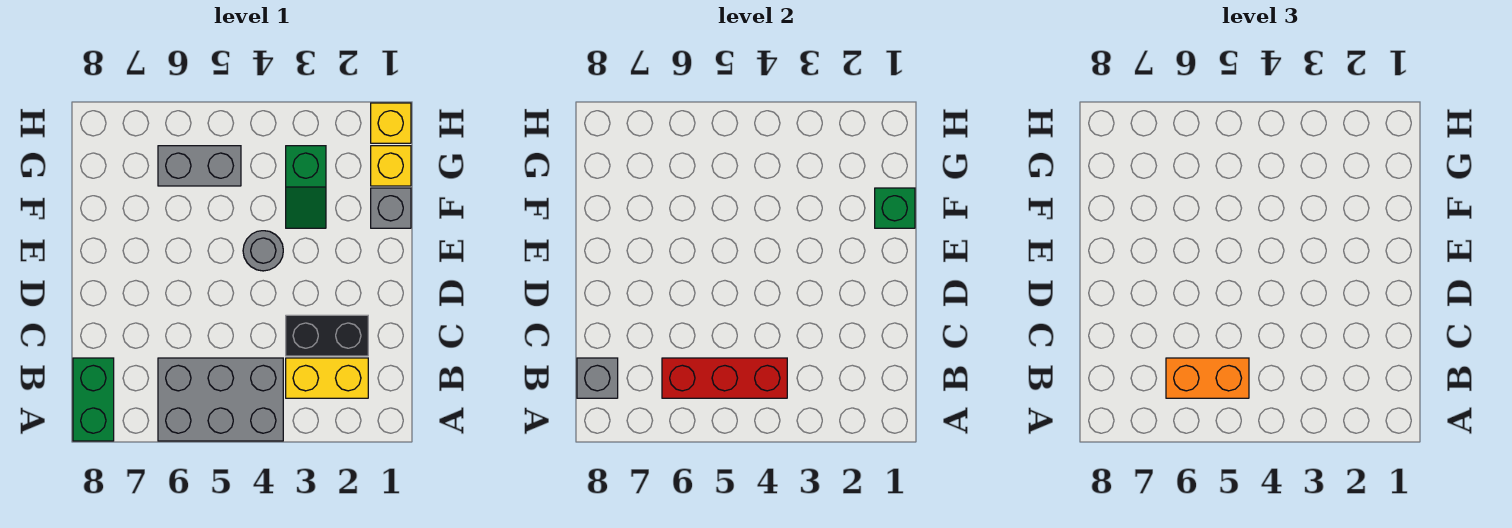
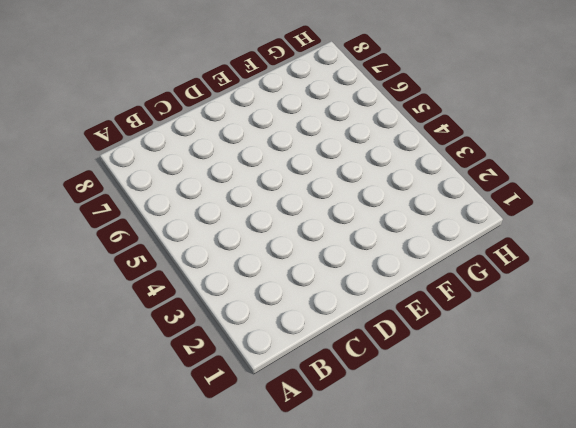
none -> grey brick A4:B6 level 1
none -> green brick A8:B8 level 1
none -> yellow brick B2:B3 level 1

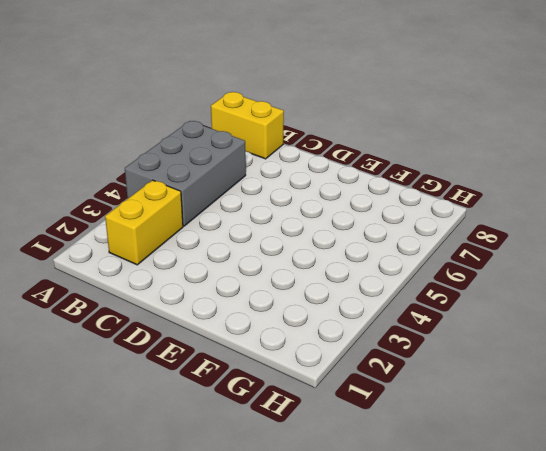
yellow brick A8:B8 level 1 -> green brick A8:B8 level 1
none -> black brick C2:C3 level 1
none -> grey round brick E4 level 1
none -> grey brick F1 level 1

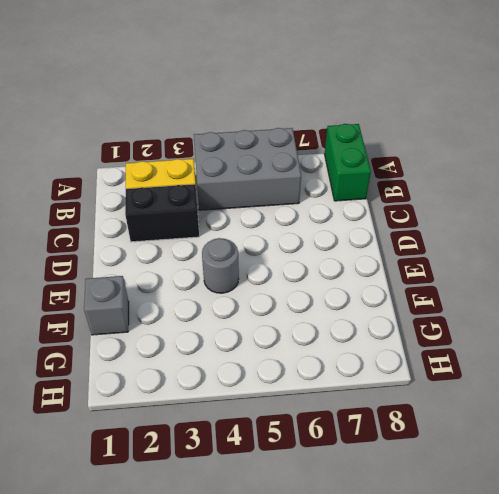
none -> green slope F3:G3 level 1 top G
none -> yellow brick G1 level 1
none -> grey brick G5:G6 level 1

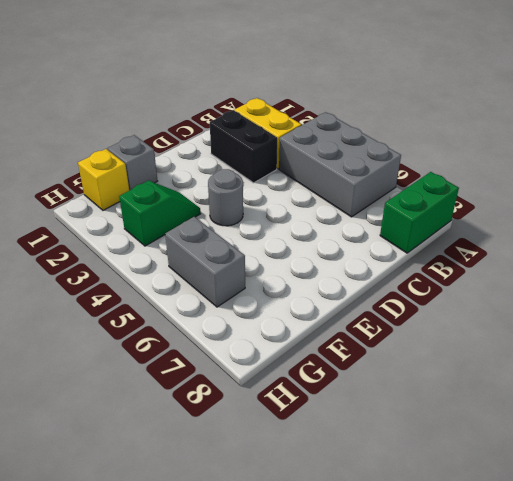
none -> yellow brick H1 level 1
none -> red brick B4:B6 level 2
none -> grey brick B8 level 2

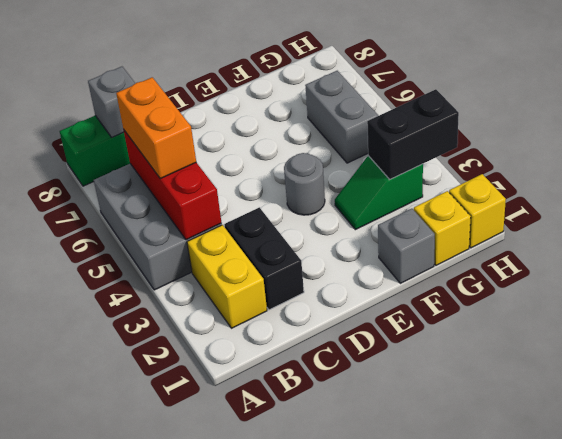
black brick G3:H3 level 2 -> none
none -> green brick F1 level 2

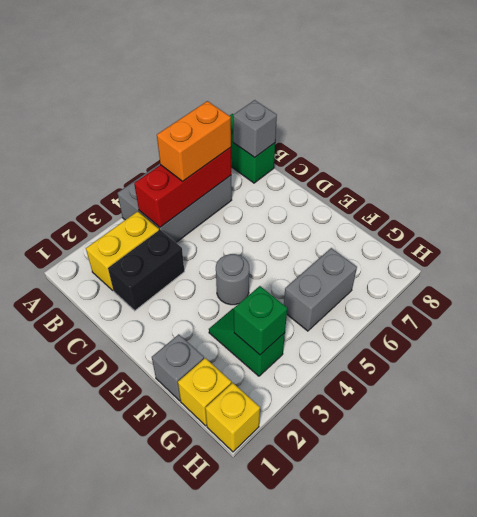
green brick G3 level 2 -> green brick F1 level 2

